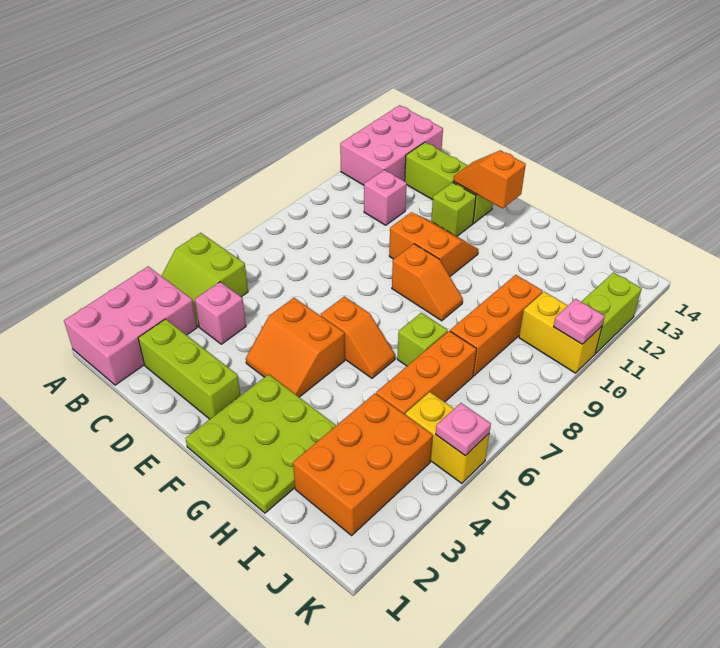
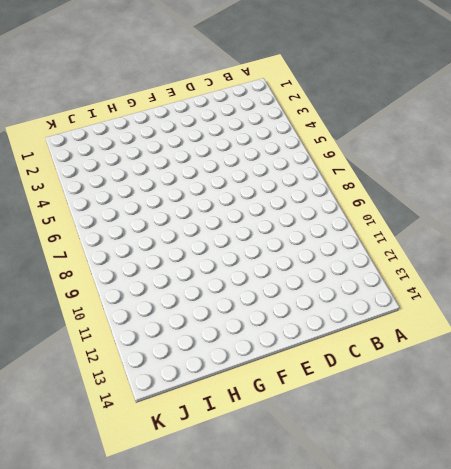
none -> pink brick A1:B3 level 1
none -> lime slope A4:B5 level 1 top 5
none -> pink brick A12:B14 level 1

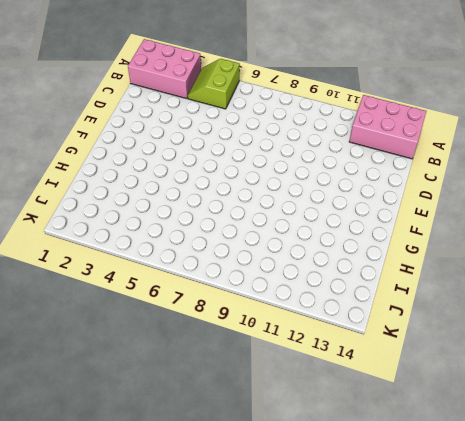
none -> lime brick C2:E2 level 1
none -> pink brick C4 level 1
none -> pink brick C11 level 1

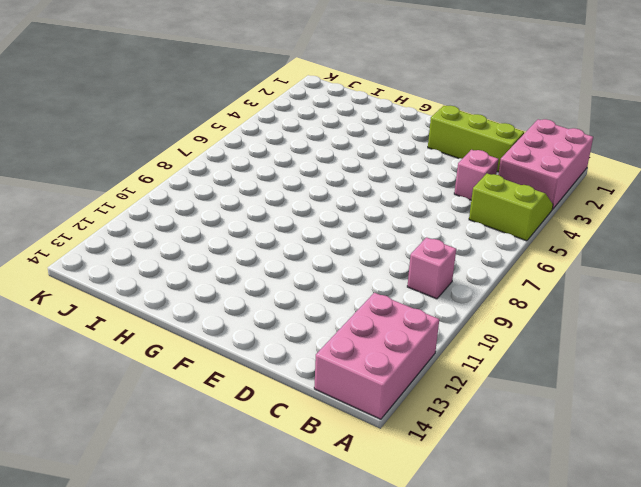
pink brick B9 level 1 -> pink brick C11 level 1
none -> lime brick C13:E13 level 1
none -> orange slope E4:F5 level 1 top 5
none -> orange slope E10:F11 level 1 top 10

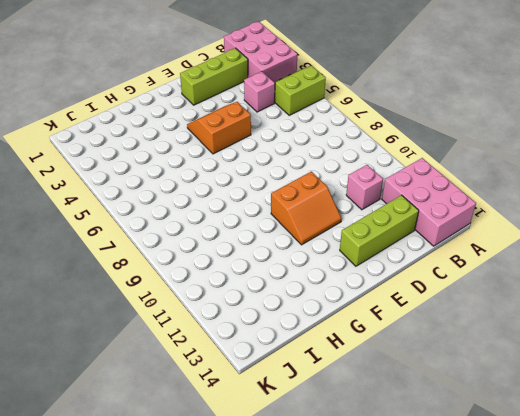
none -> lime brick E12 level 1
none -> lime plate F1:H3 level 1
none -> orange slope F6:G6 level 1 top F

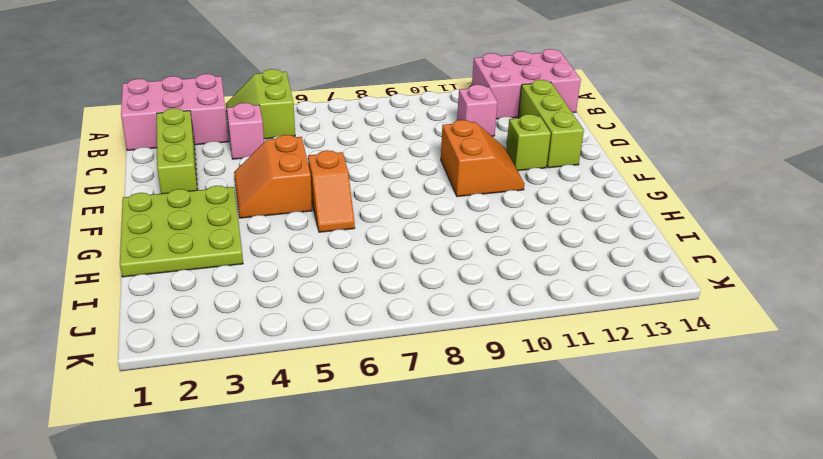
none -> orange slope F9:G9 level 1 top F
none -> lime brick H7 level 1
none -> orange brick I2:J4 level 1

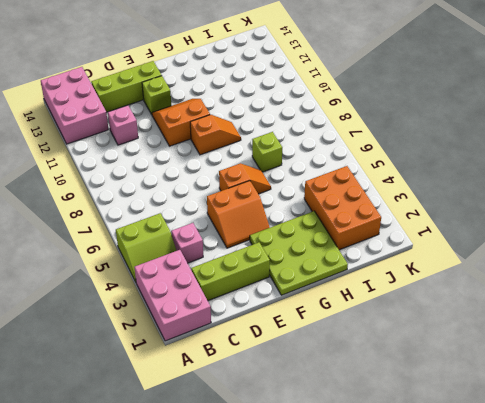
none -> orange brick I5:I7 level 1
none -> orange brick I8:I10 level 1
none -> yellow brick J5:K5 level 1

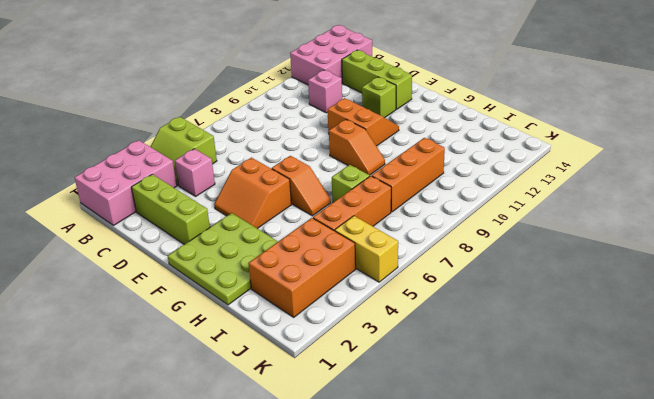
none -> yellow brick J10:K10 level 1
none -> lime brick K11:K12 level 1
none -> orange slope E13:F13 level 2 top F

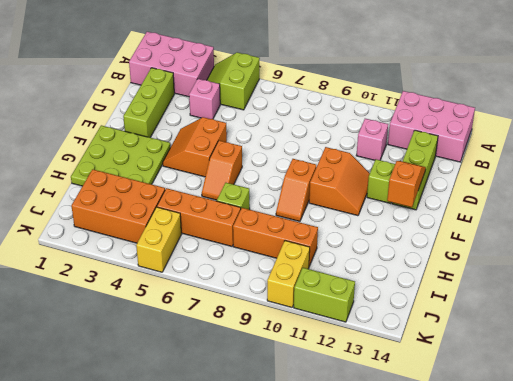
none -> pink plate K5 level 2
none -> pink plate K10 level 2

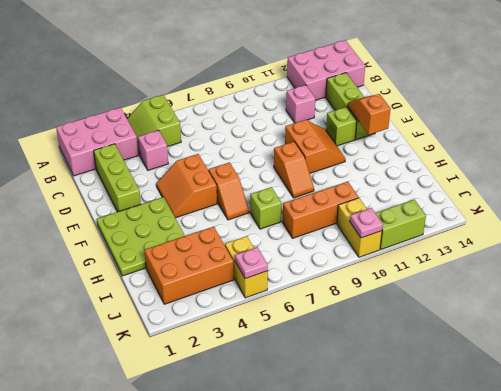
none -> orange brick I5:I7 level 1

